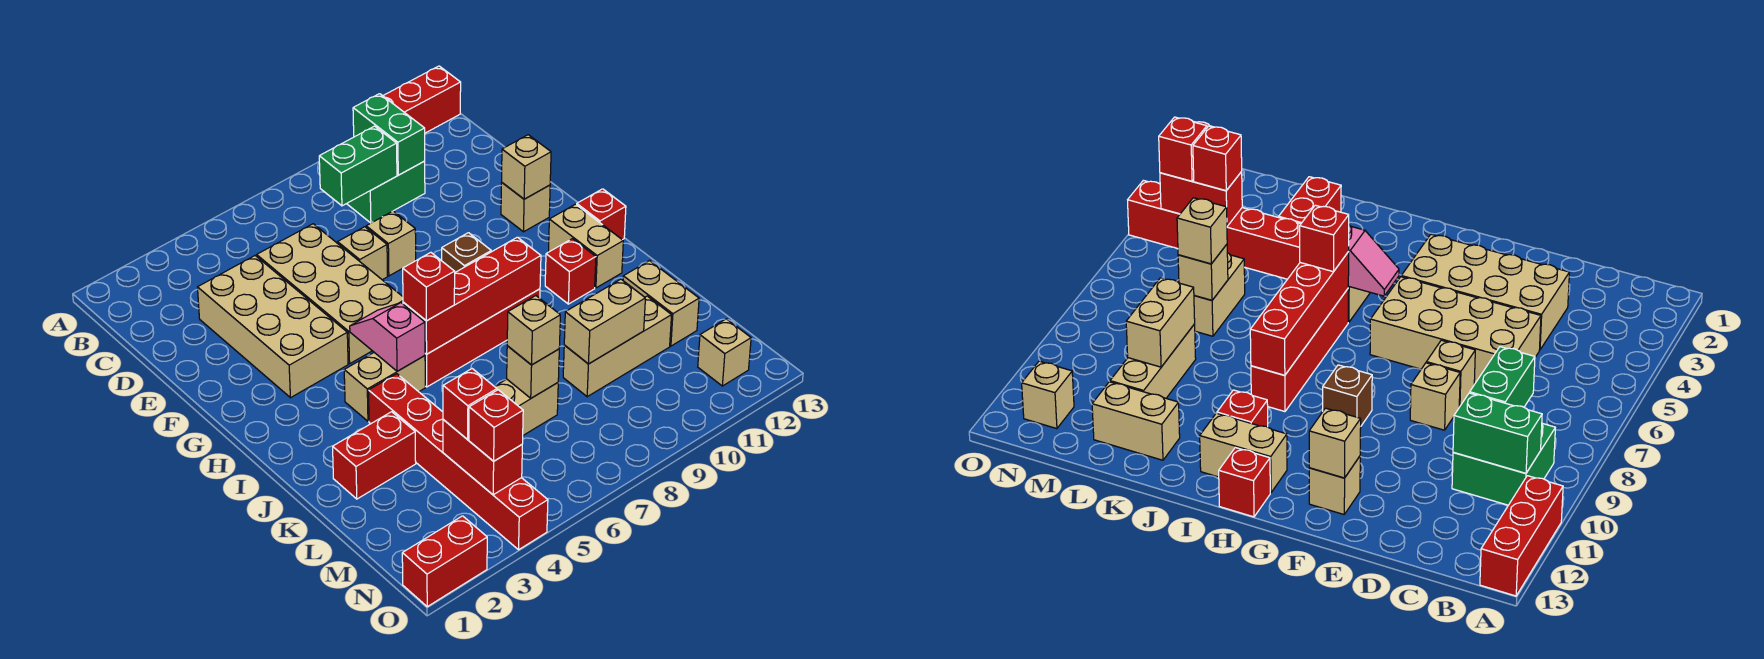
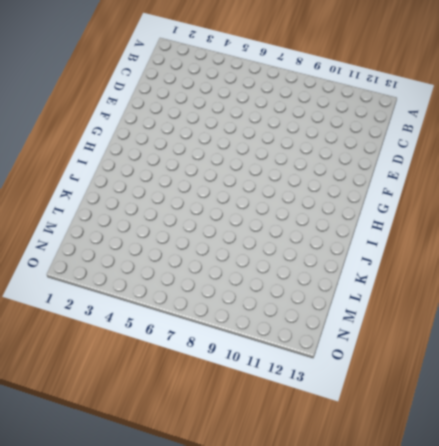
none -> red brick A11:A13 level 1
none -> green brick B9:C10 level 1
none -> tan brick D3:G4 level 1
none -> tan brick D5:G6 level 1

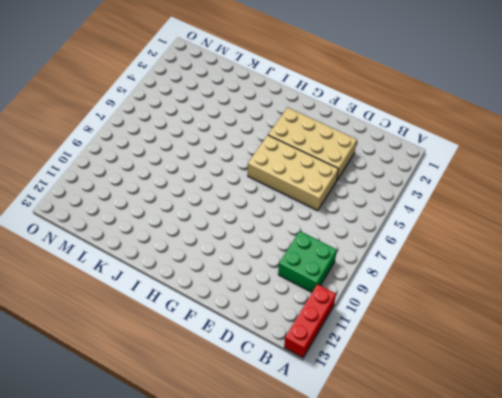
none -> tan brick E7 level 1
none -> tan brick E8 level 1
none -> tan brick F12 level 1
none -> brown brick G9 level 1

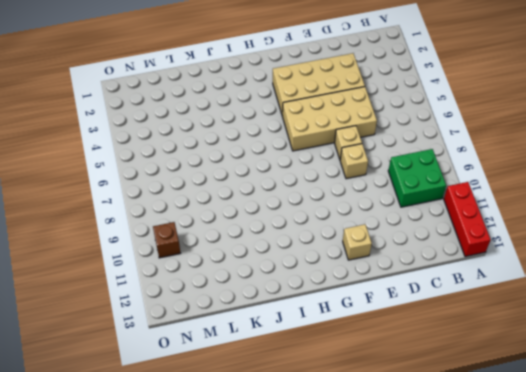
brown brick N10 level 1 -> brown brick G9 level 1
none -> tan brick H12:I12 level 1
none -> red brick H13 level 1
none -> tan brick I4:I5 level 1
none -> red brick I6:I9 level 1

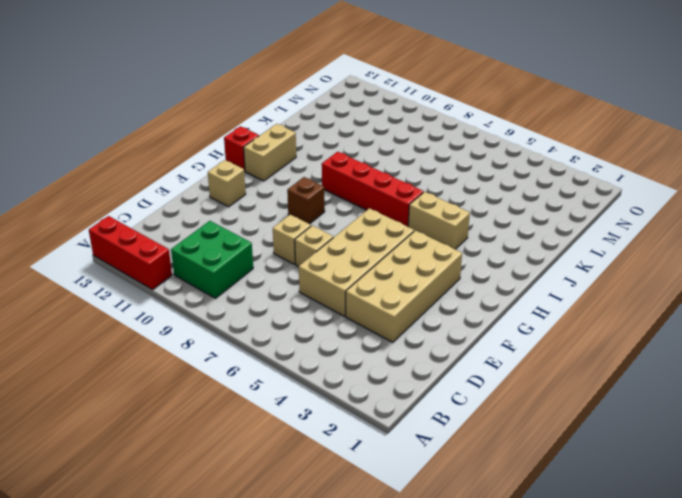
none -> red brick I11 level 1
none -> red brick J4:O4 level 1
none -> red brick K2:K3 level 1
none -> tan brick K12:L12 level 1

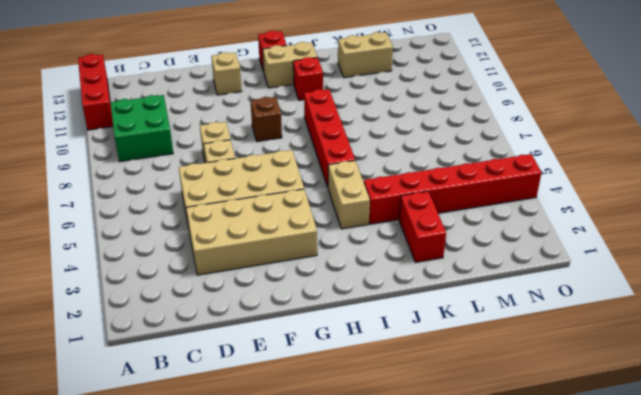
none -> tan brick L6:L7 level 1
none -> tan brick L9:L11 level 1
none -> tan brick N12 level 1
none -> red brick O1:O2 level 1

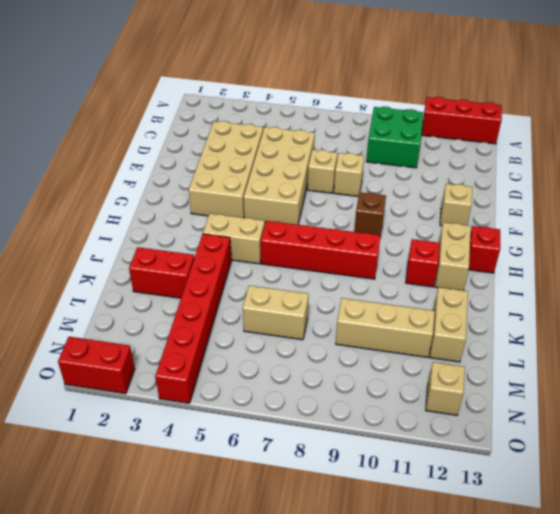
none -> green brick B10:C10 level 2
none -> green brick C8:C9 level 2
none -> tan brick F12 level 2
none -> pink slope H5:I5 level 2 top I

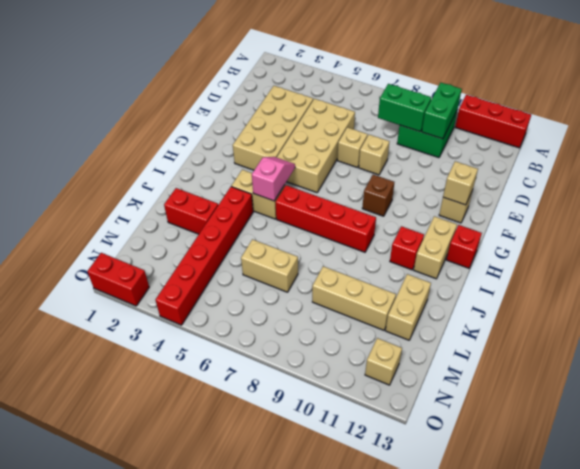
none -> red brick I6:I9 level 2
none -> tan brick L7 level 2
none -> tan brick L9:L10 level 2
none -> red brick M4:N4 level 2

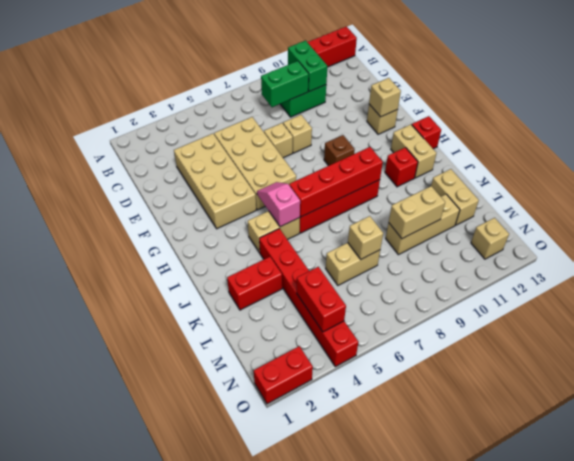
none -> red brick I6 level 3
none -> tan brick L7 level 3
none -> red brick M4 level 3
none -> red brick N4 level 3

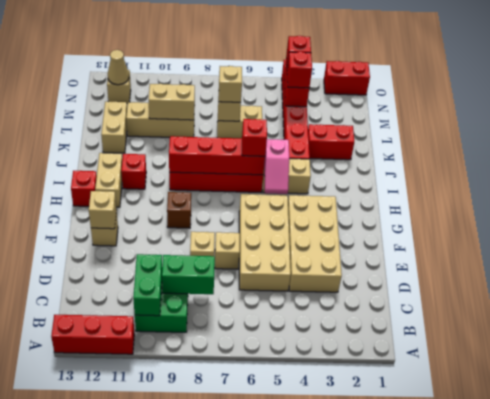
tan cone N12 level 2 -> none

